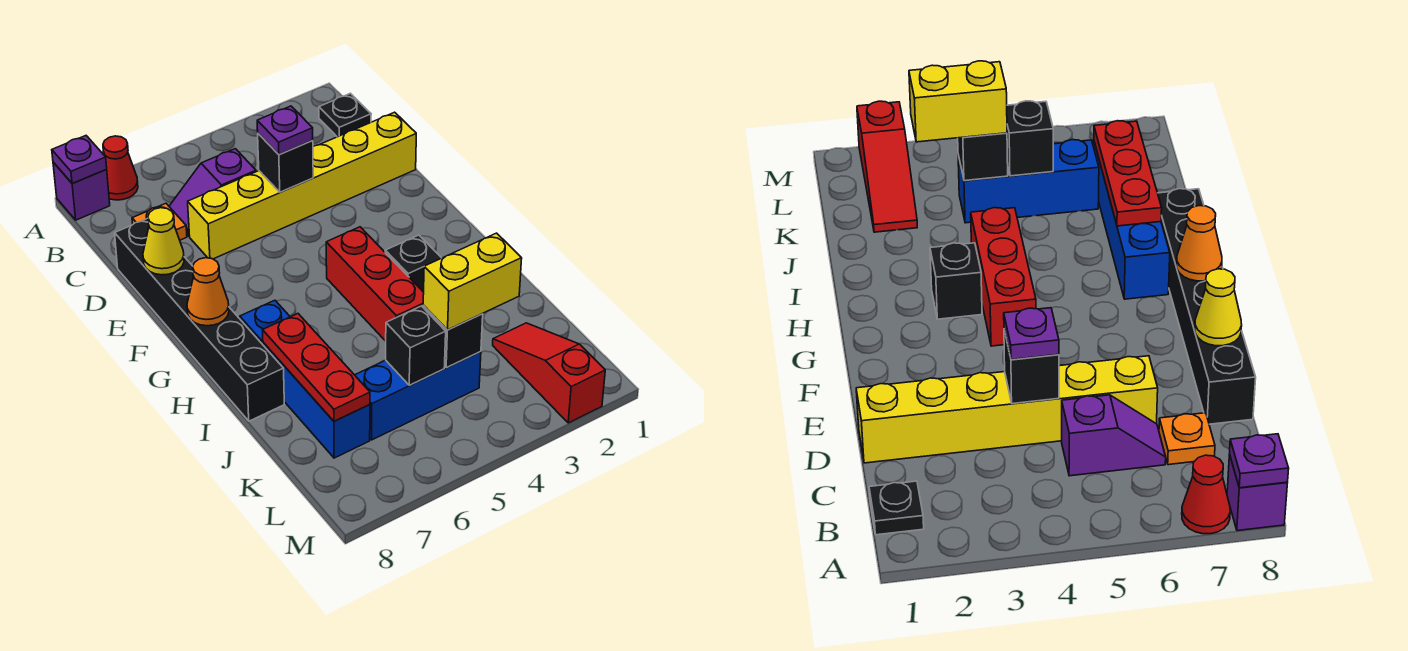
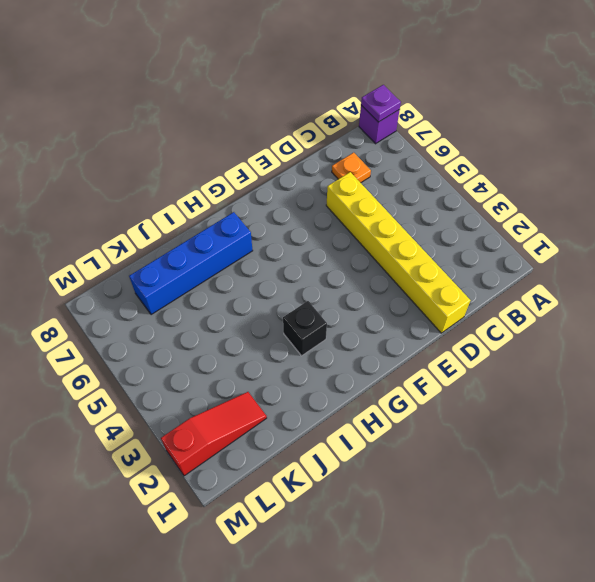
none -> red cone A7 level 1
none -> black plate B1 level 1
none -> purple slope C5:C6 level 1 top 5

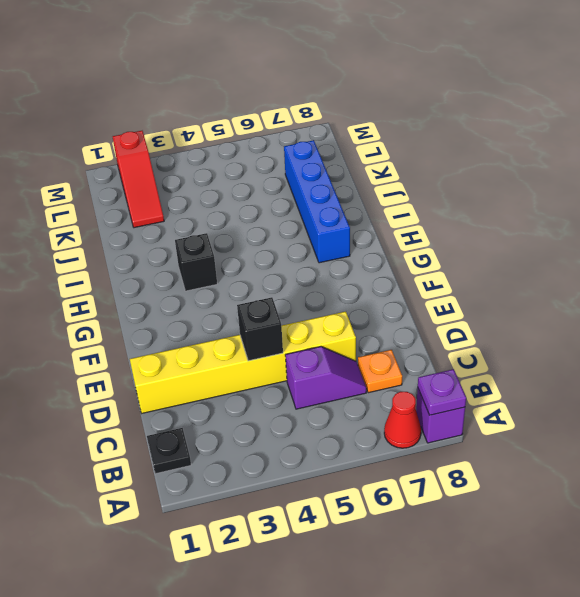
none -> black brick D8:I8 level 1
none -> red brick G4:I4 level 1
none -> blue brick K4:K6 level 1

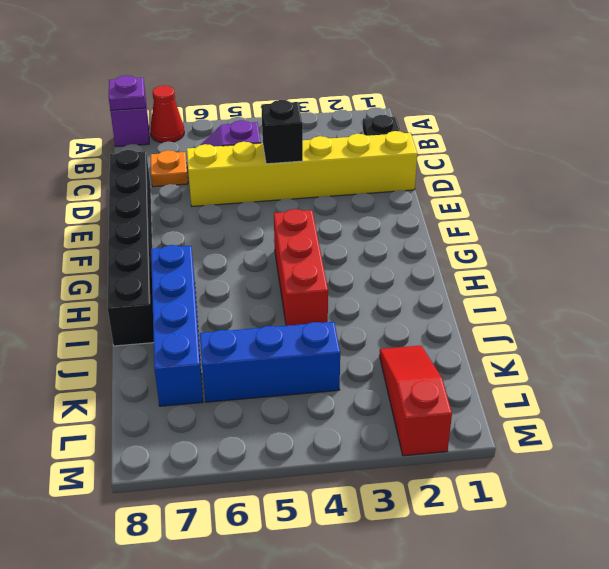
none -> black brick H3 level 1
none -> yellow cone E8 level 2
none -> orange cone G8 level 2

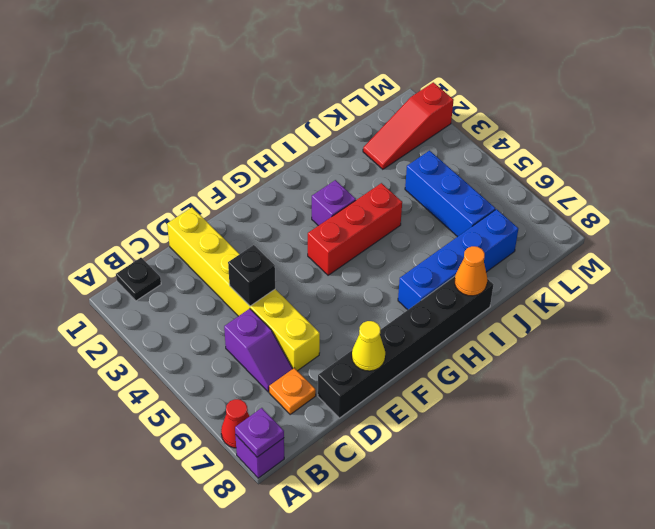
purple brick H3 level 1 -> black brick H3 level 1
orange cone I8 level 2 -> orange cone G8 level 2
none -> red plate I7:K7 level 2
none -> black brick K4 level 2
none -> black brick K5 level 2

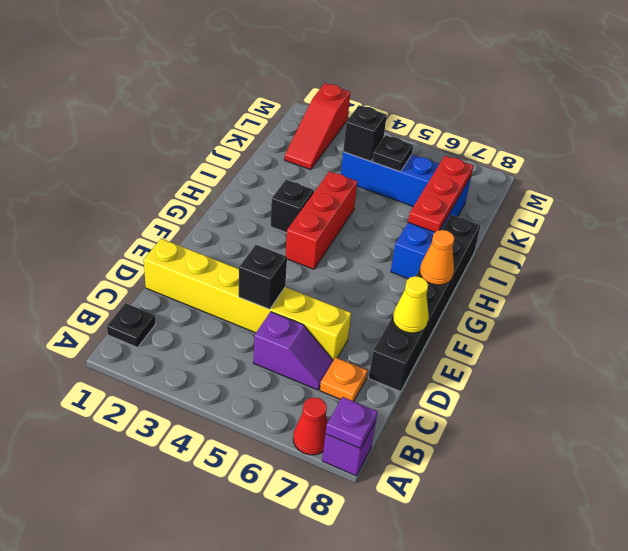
black plate K5 level 2 -> black brick K5 level 2
none -> purple plate D4 level 3
none -> yellow brick K3:K4 level 3

